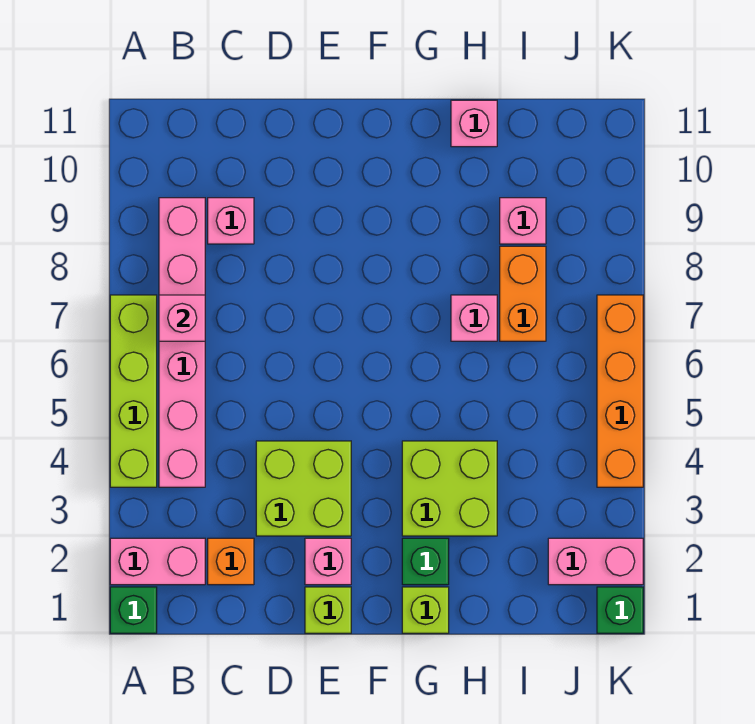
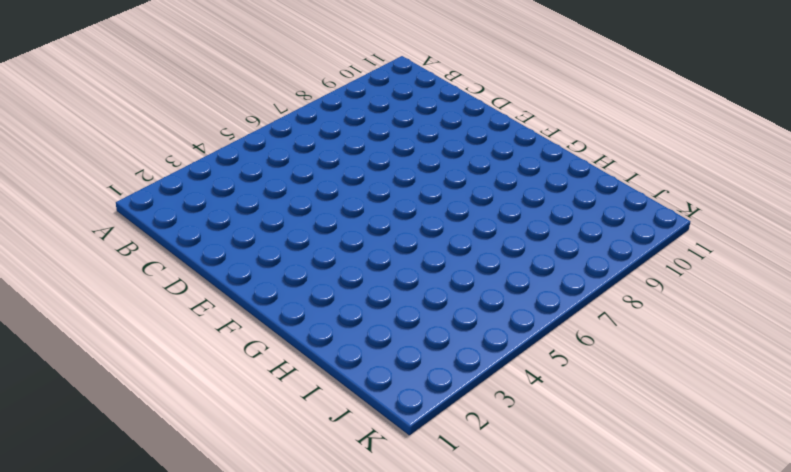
none -> green brick A1 level 1
none -> pink brick A2:B2 level 1
none -> lime brick A4:A7 level 1

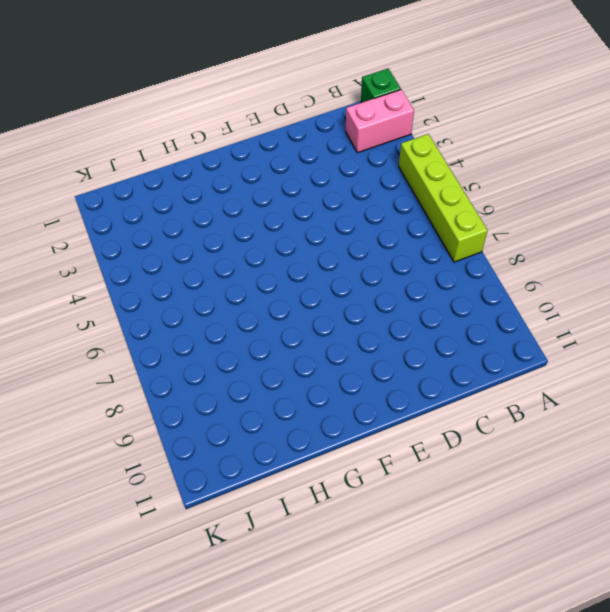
none -> pink brick B4:B9 level 1
none -> orange brick C2 level 1
none -> pink brick C9 level 1

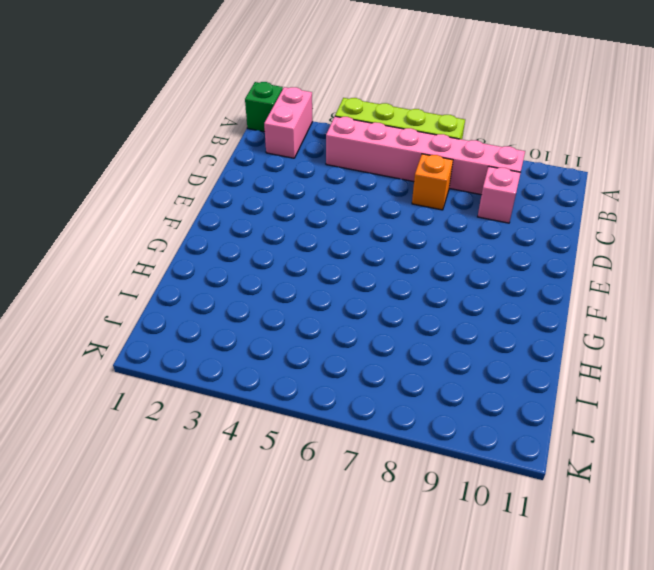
orange brick C7 level 1 -> orange brick C2 level 1
none -> lime brick D3:E4 level 1
none -> lime brick E1 level 1
none -> pink brick E2 level 1

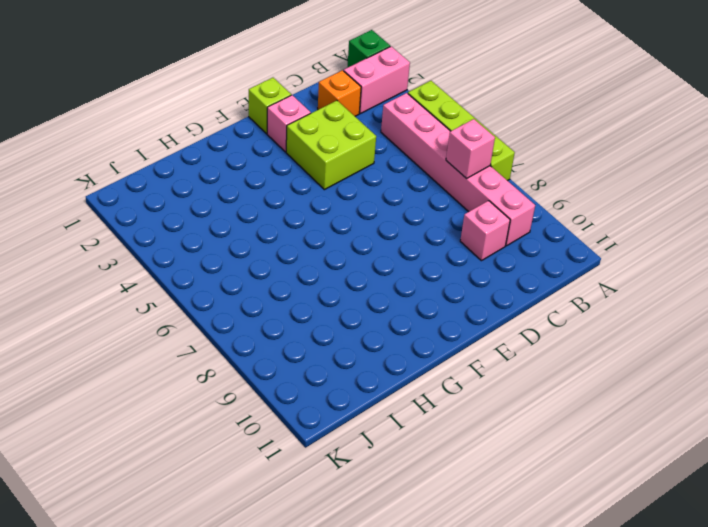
none -> lime brick G1 level 1
none -> green brick G2 level 1
none -> lime brick G3:H4 level 1

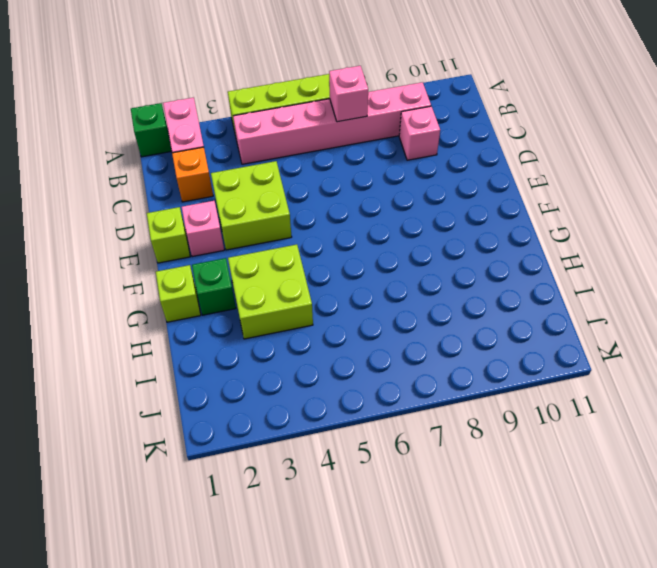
none -> pink brick H7 level 1
none -> pink brick H11 level 1
none -> orange brick I7:I8 level 1

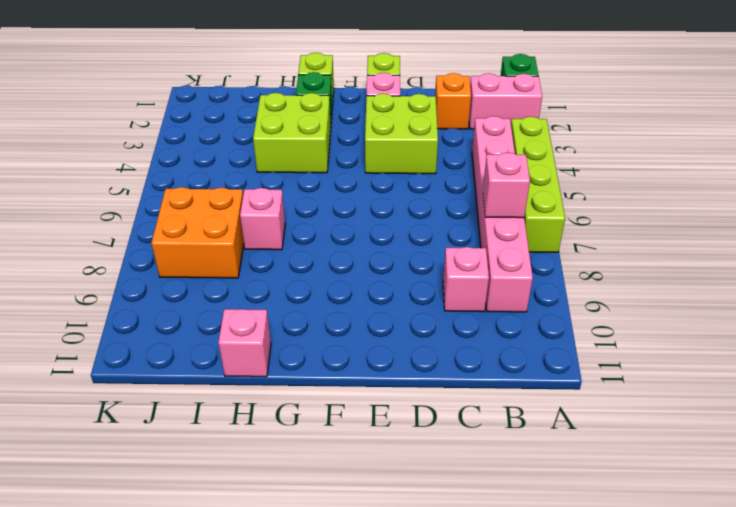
orange brick I7:J8 level 1 -> orange brick I7:I8 level 1
none -> pink brick I9 level 1
none -> pink brick J2:K2 level 1
none -> green brick K1 level 1

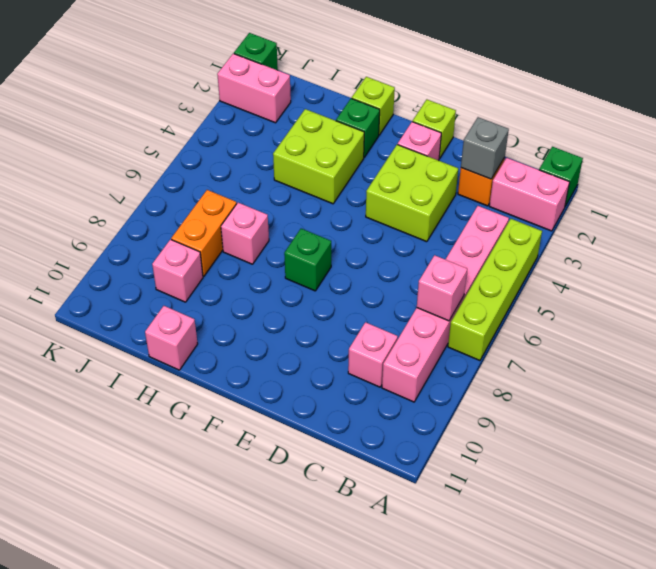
grey brick C2 level 2 -> none
green brick F7 level 1 -> none
none -> orange brick K4:K7 level 1

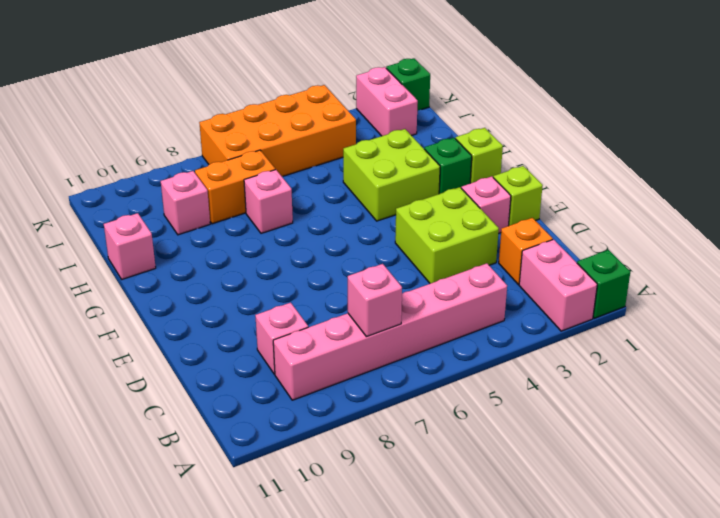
orange brick J4:K7 level 1 -> orange brick K4:K7 level 1
none -> lime brick A4:A7 level 1

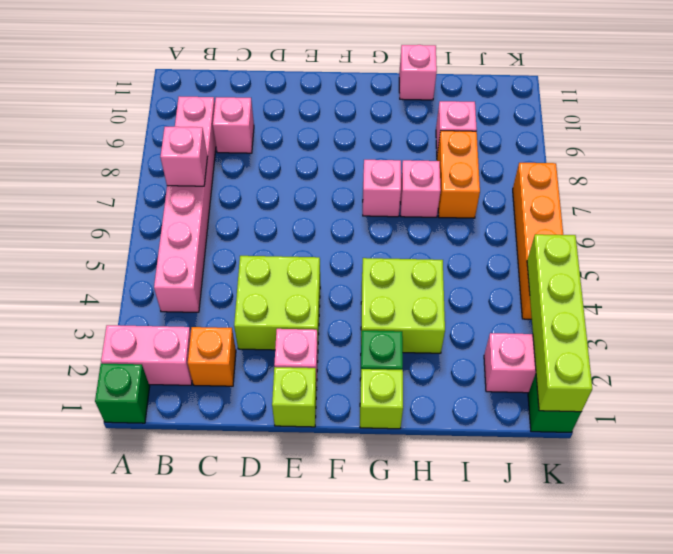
pink brick G7 level 1 -> none
lime brick K1:K4 level 2 -> lime brick A4:A7 level 1

